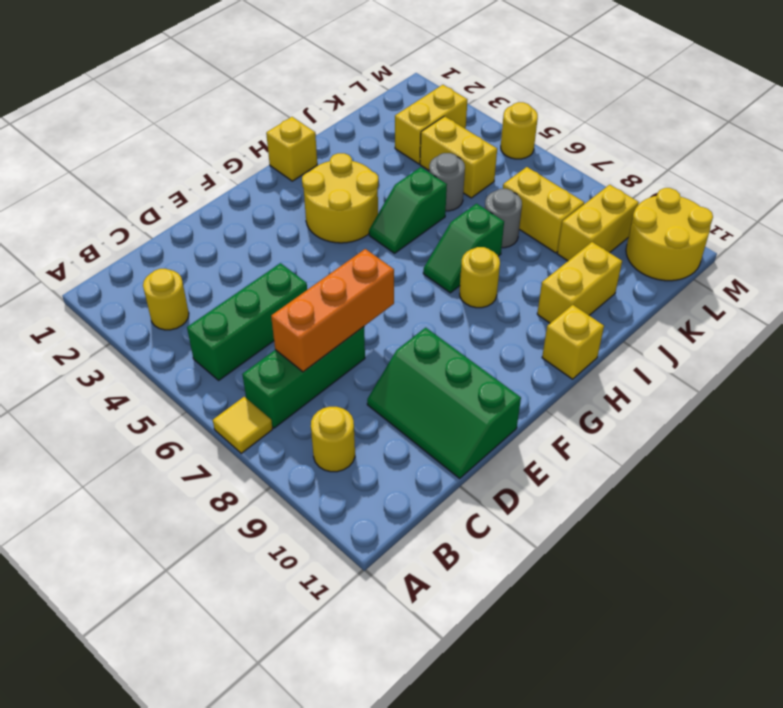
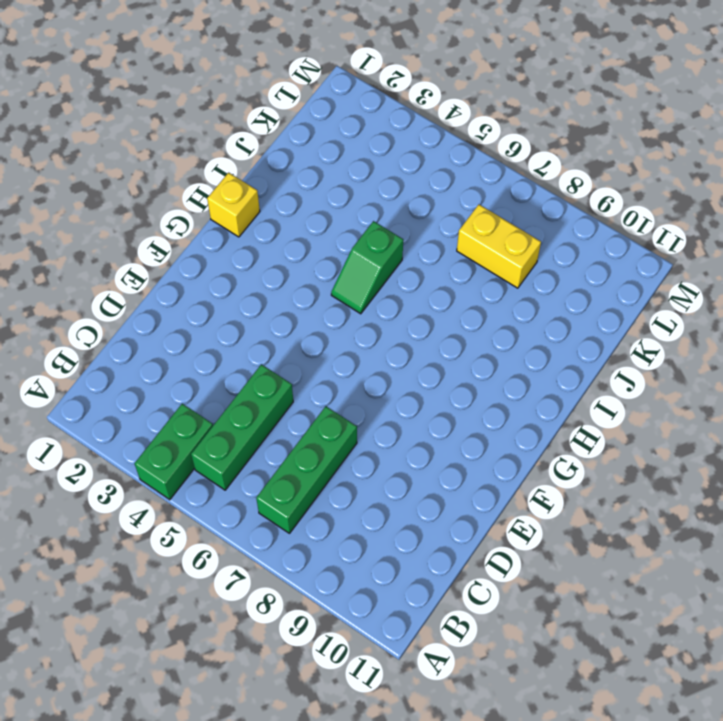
green brick A4:B4 level 1 -> none
none -> yellow tile A7 level 1
none -> yellow round brick B3 level 1
none -> yellow round brick B9 level 1

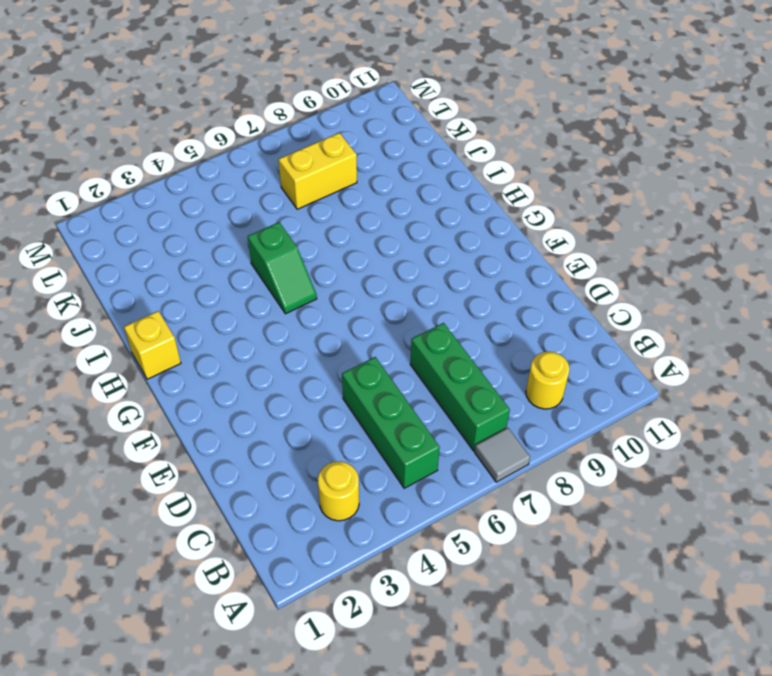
grey tile A7 level 1 -> yellow tile A7 level 1
none -> green slope D9:E11 level 1 top E
none -> yellow round brick G3:H4 level 1
none -> green slope H7:I7 level 1 top I

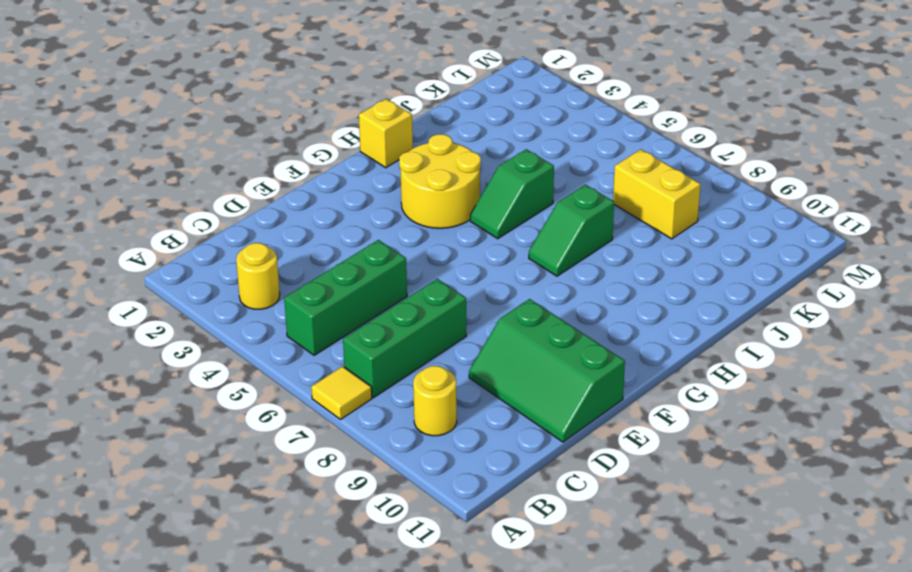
none -> yellow round brick H8 level 1
none -> yellow brick H11 level 1
none -> yellow brick I10:J10 level 1

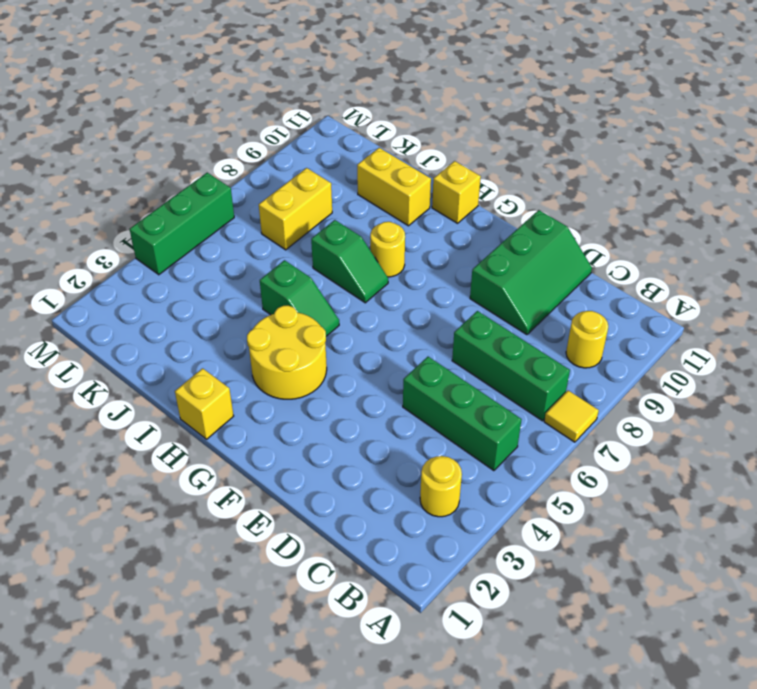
green brick M4:M6 level 1 -> yellow round brick M5 level 1
none -> grey round brick J5 level 1
none -> grey round brick J7 level 1
none -> yellow brick K3:L3 level 1

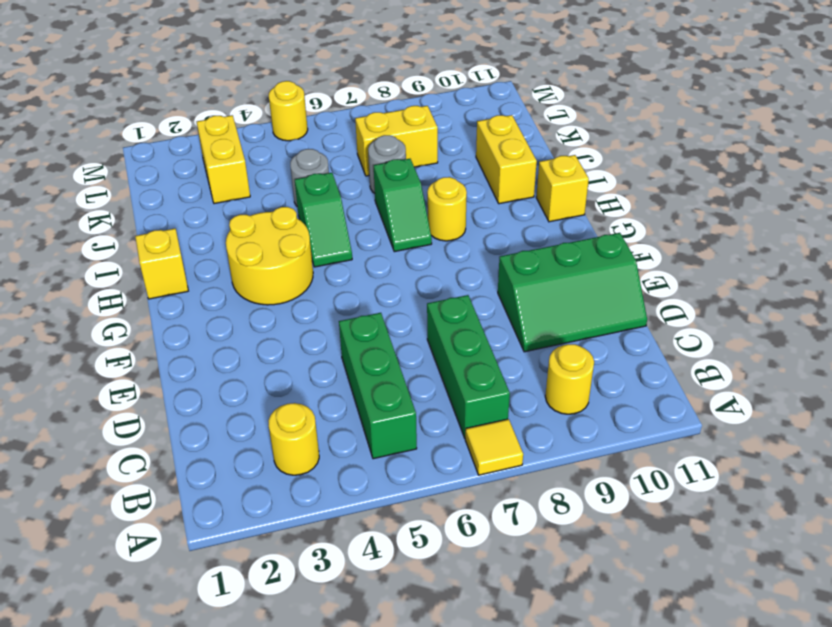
none -> yellow brick K4:K5 level 1
none -> yellow brick K9:L9 level 1
none -> yellow round brick L10:M11 level 1

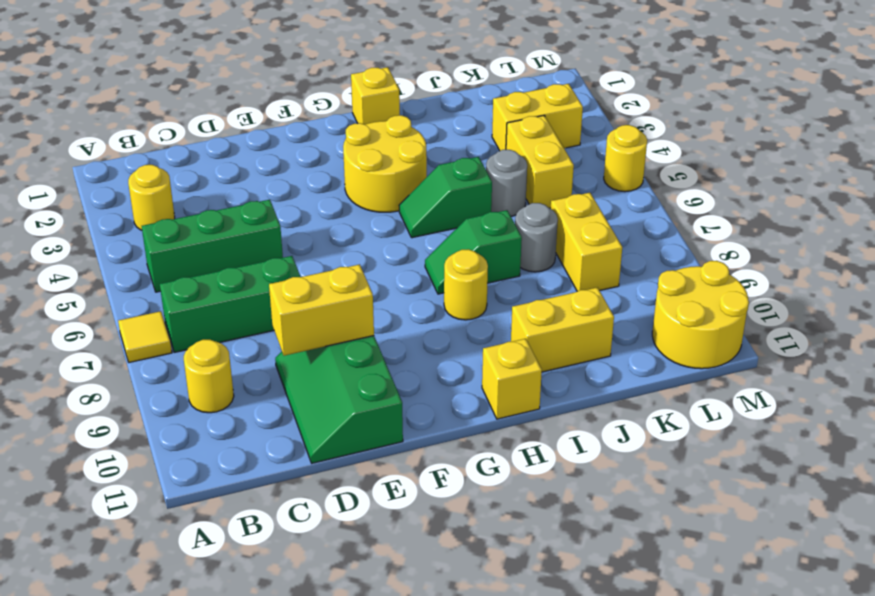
yellow brick D9:E9 level 2 -> yellow brick K9:L9 level 1
none -> orange brick C7:E7 level 2

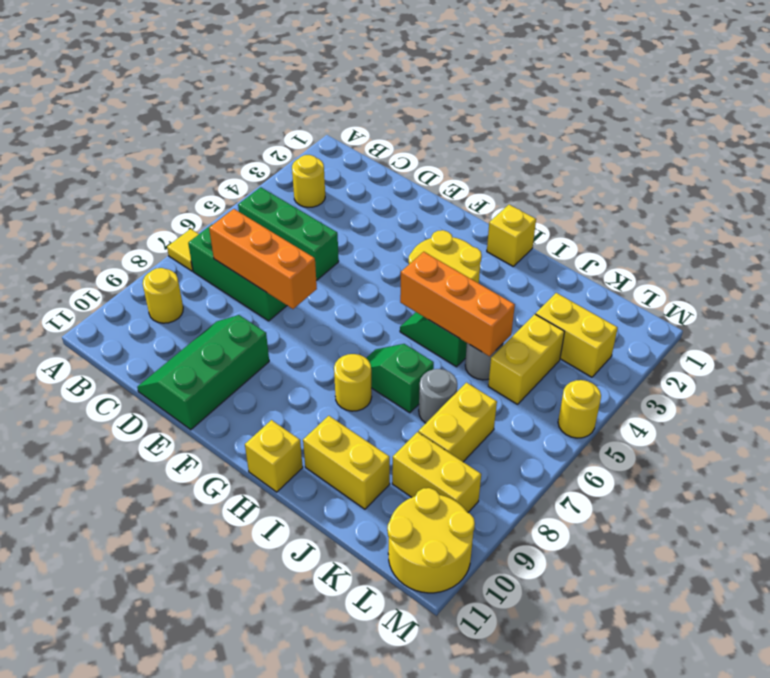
orange brick H5:J5 level 2 -> none

